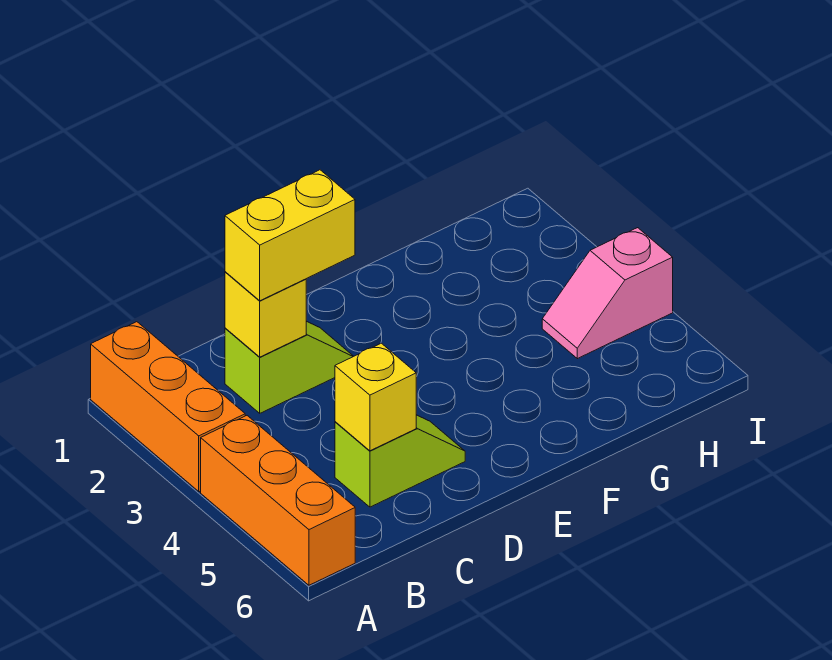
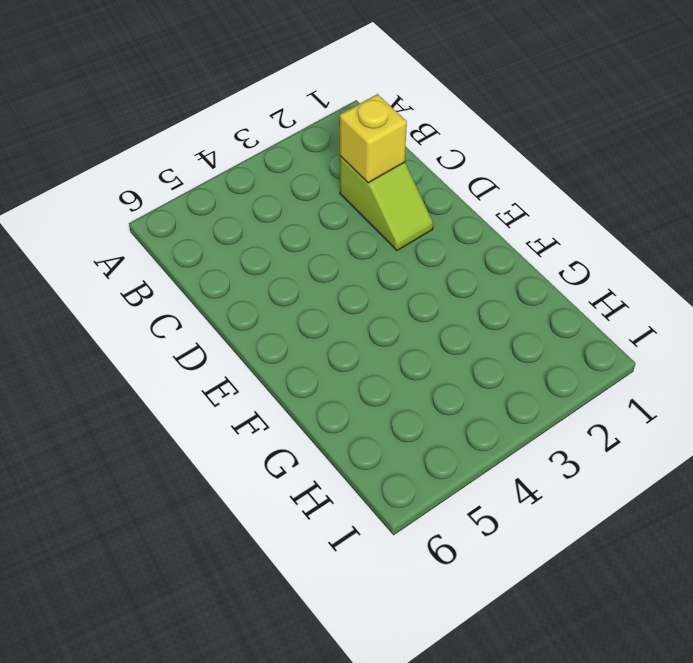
none -> orange brick A1:A3 level 1
none -> orange brick A4:A6 level 1

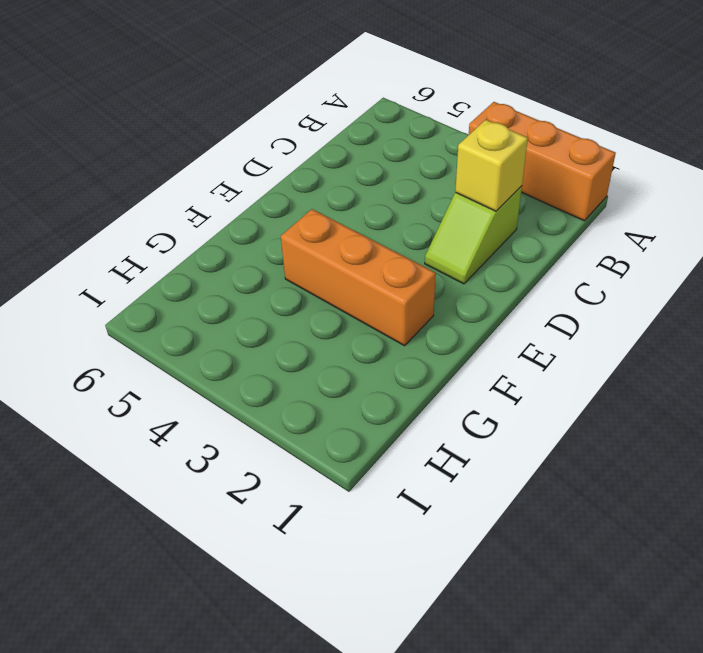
orange brick F2:F4 level 1 -> orange brick A4:A6 level 1
none -> lime slope C5:D5 level 1 top C
none -> pink slope H4:I4 level 1 top I

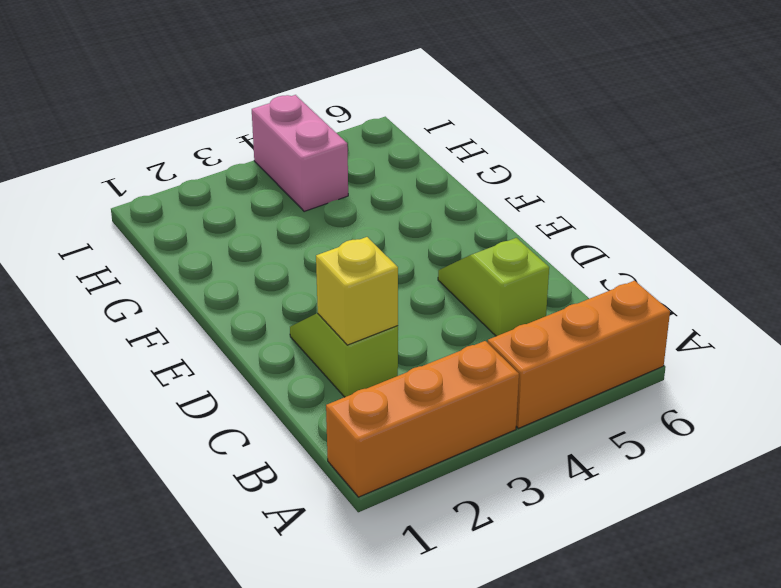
pink brick H4:I4 level 1 -> pink slope H4:I4 level 1 top I
none -> yellow brick C5 level 2
none -> yellow brick C2:D2 level 3

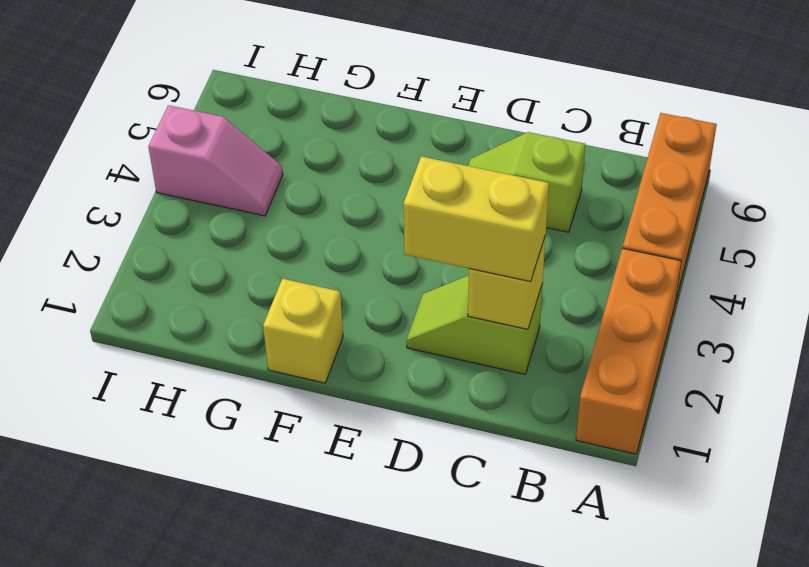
yellow brick F1 level 1 -> yellow brick C5 level 2

